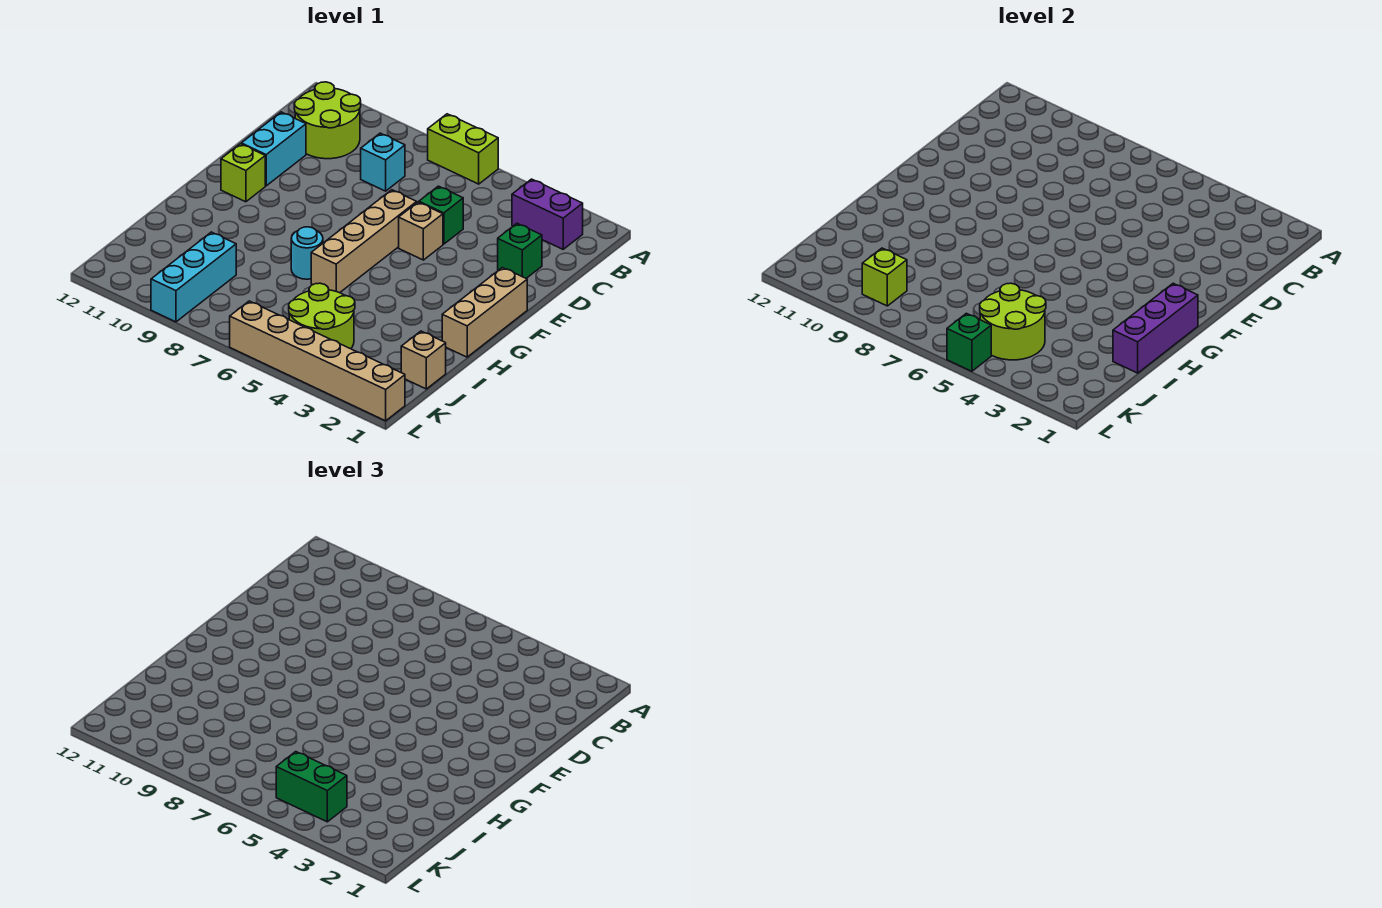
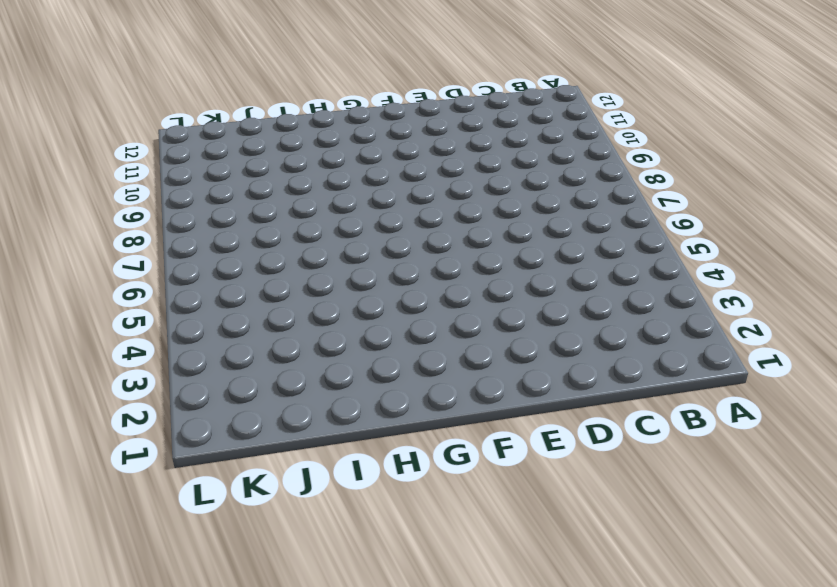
none -> lime brick A6:A7 level 1
none -> purple brick B2:B3 level 1
none -> lime round brick B10:C11 level 1

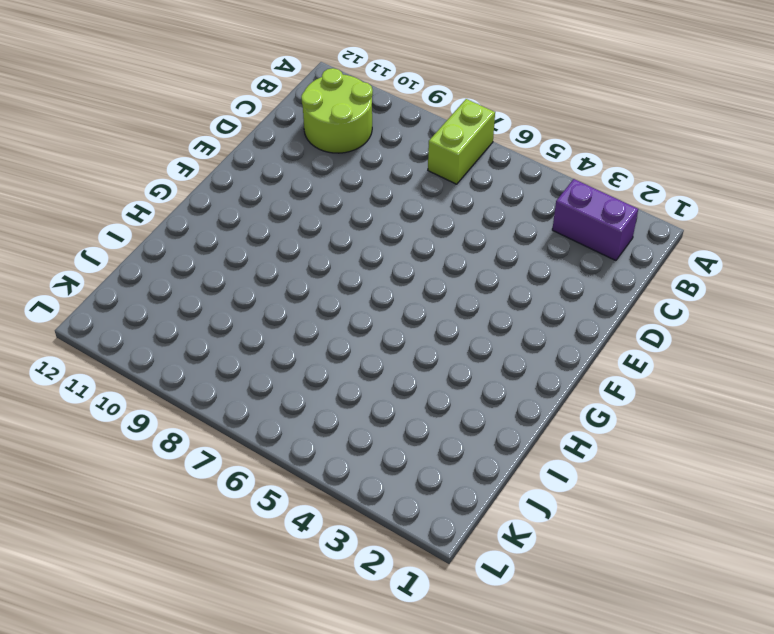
lime brick A7:B7 level 1 -> lime brick A6:A7 level 1
none -> cyan brick C8 level 1
none -> green brick D2 level 1
none -> green brick D5 level 1

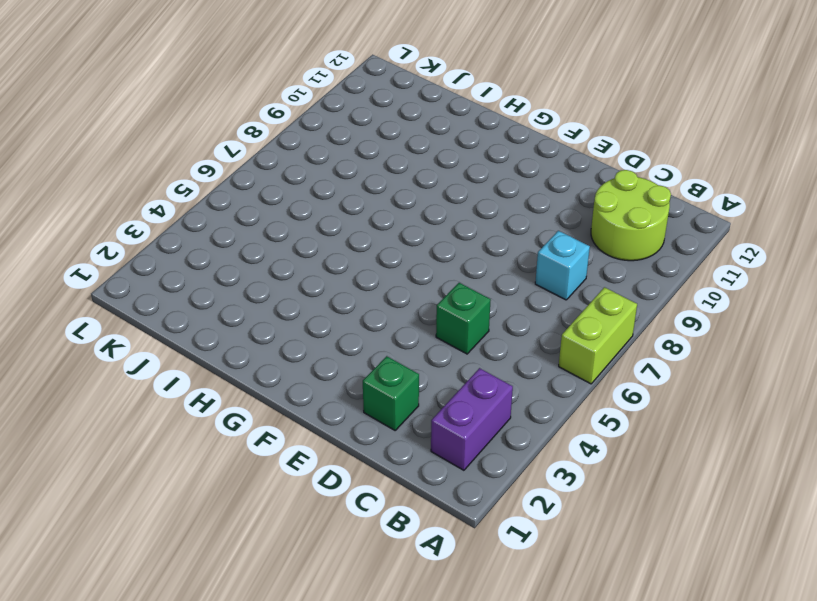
none -> cyan brick D11:E11 level 1
none -> tan brick E5 level 1
none -> tan brick E6:H6 level 1

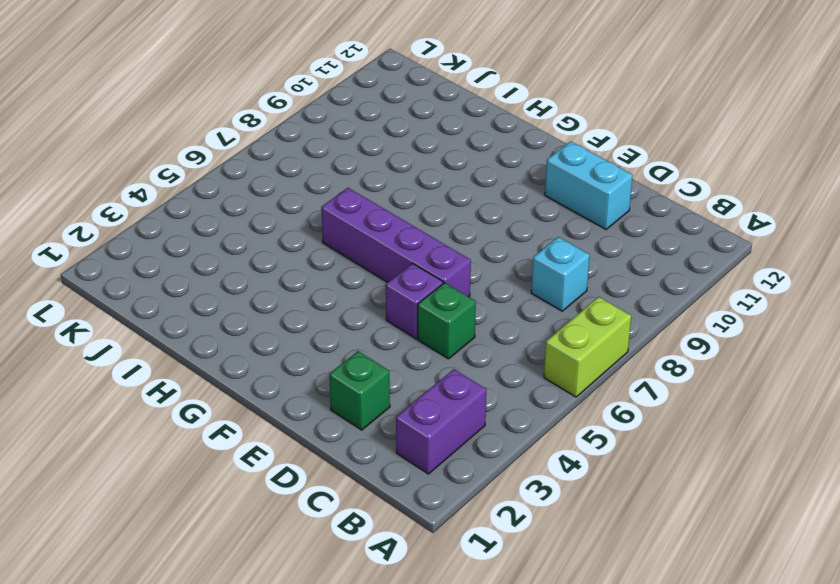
purple brick E5 level 1 -> tan brick E5 level 1
purple brick E6:H6 level 1 -> tan brick E6:H6 level 1
none -> lime round brick B10:C11 level 1
none -> tan brick F1:H1 level 1
none -> lime brick F11 level 1

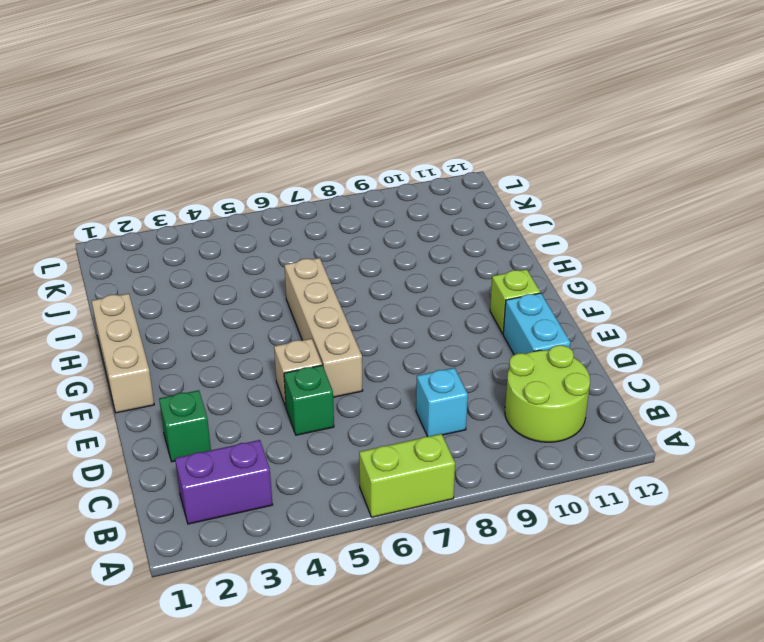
none -> cyan round brick H7 level 1
none -> tan brick J1 level 1
none -> lime round brick J4:K5 level 1

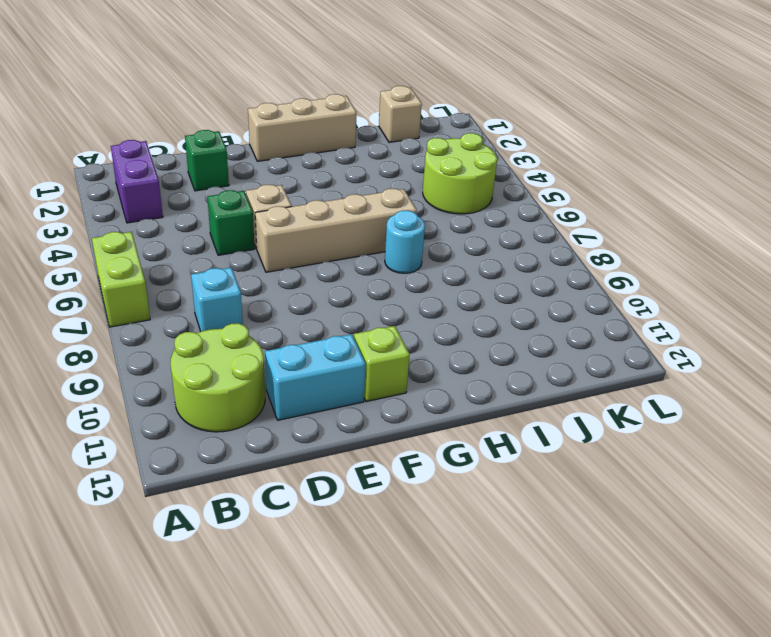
none -> cyan brick J9:L9 level 1
none -> tan brick L1:L6 level 1
none -> purple brick G1:I1 level 2

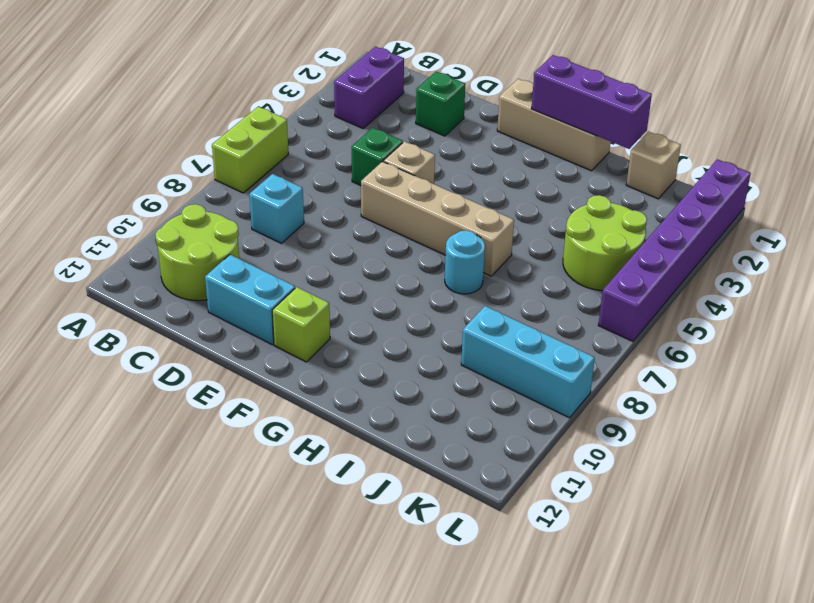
purple brick L1:L6 level 1 -> tan brick L1:L6 level 1
none -> lime round brick J4:K5 level 2
none -> lime brick K9 level 2
none -> green brick L5 level 2

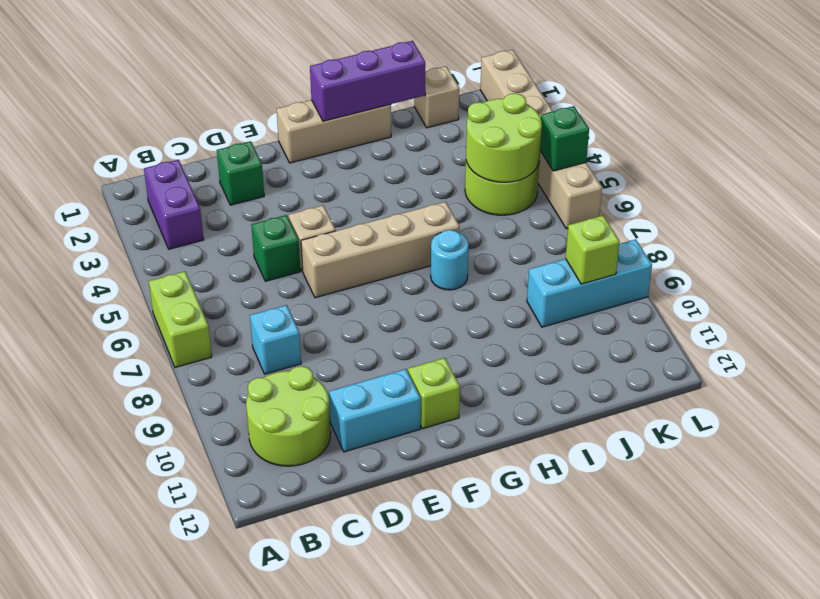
none -> green brick K4:K5 level 3

